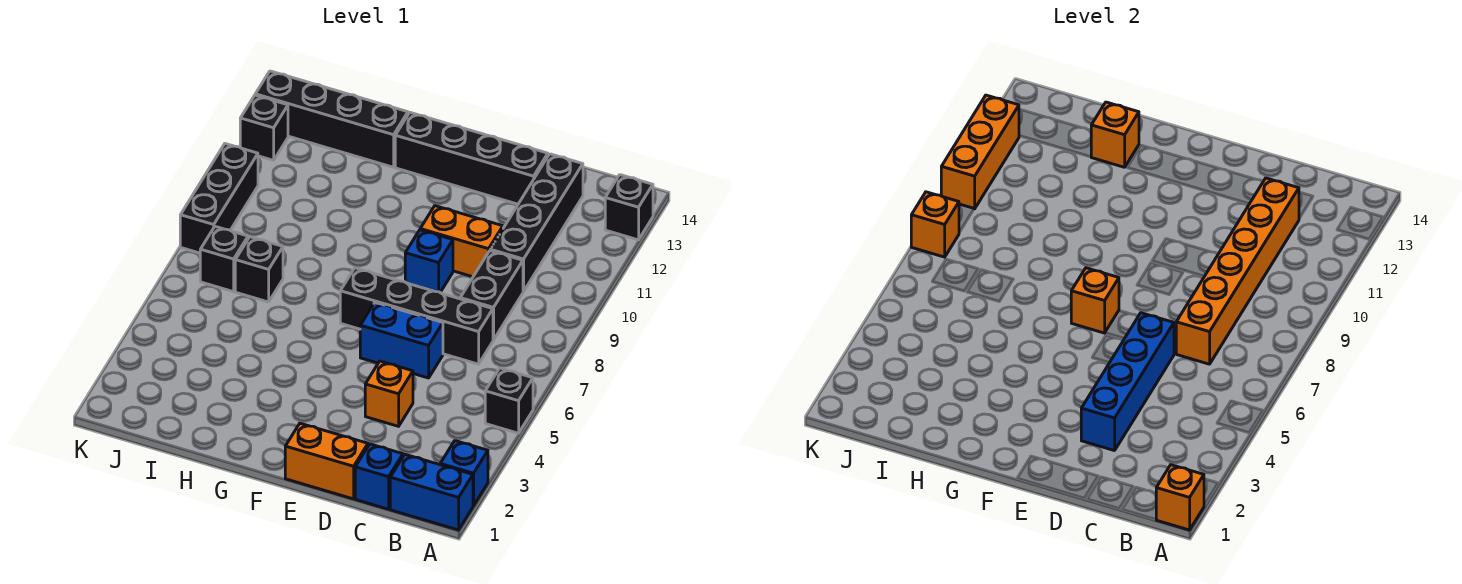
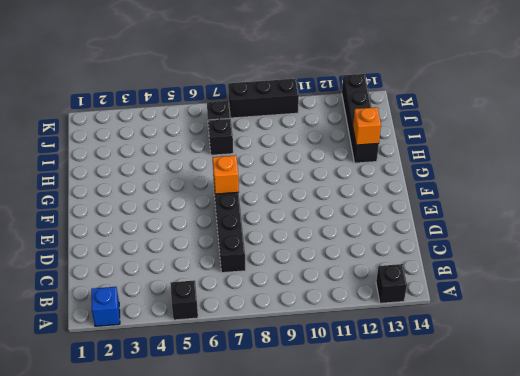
none -> blue brick A1:B1 level 1
none -> blue brick C1 level 1
none -> black brick C8:C9 level 1

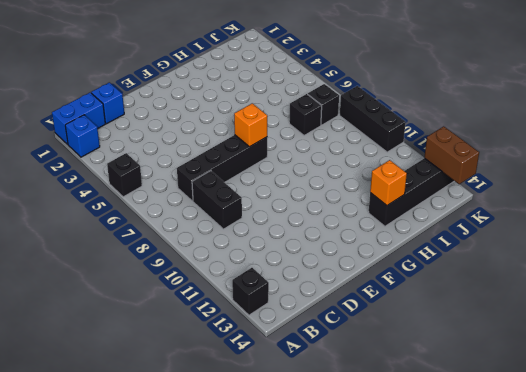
brown brick K13:K14 level 2 -> none
none -> black brick C10:C13 level 1
none -> orange brick D1:E1 level 1
none -> orange brick D4 level 1

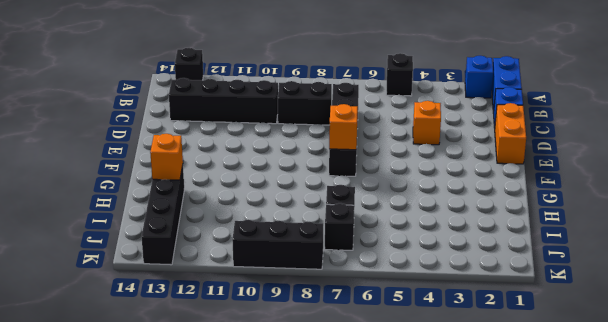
none -> blue brick D6:E6 level 1
none -> orange brick D10:E10 level 1
none -> black brick D13:G13 level 1

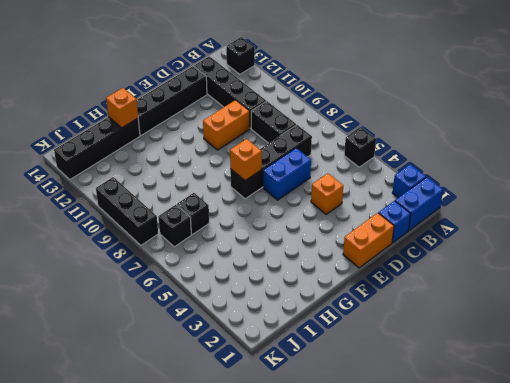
none -> blue brick E9 level 1
none -> black brick K12 level 1
none -> orange brick A1 level 2

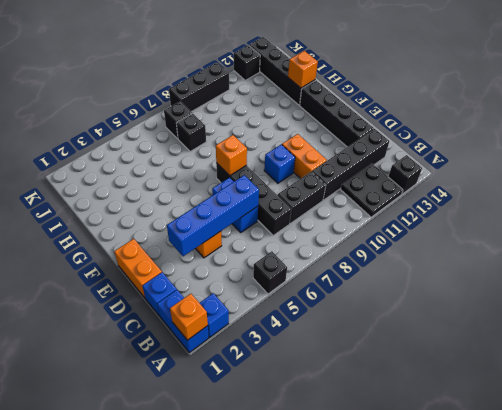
black plate A11:B12 level 1 -> none
none -> orange brick C7:C12 level 2
none -> orange brick K8 level 2
none -> orange brick K10:K12 level 2

